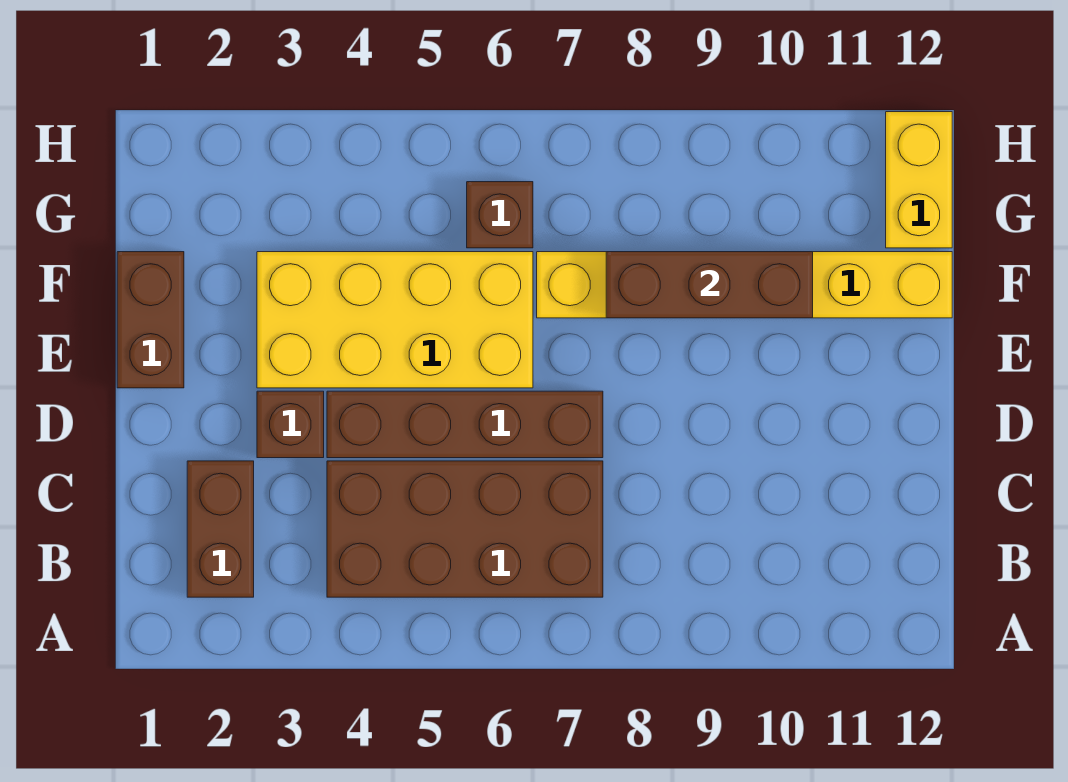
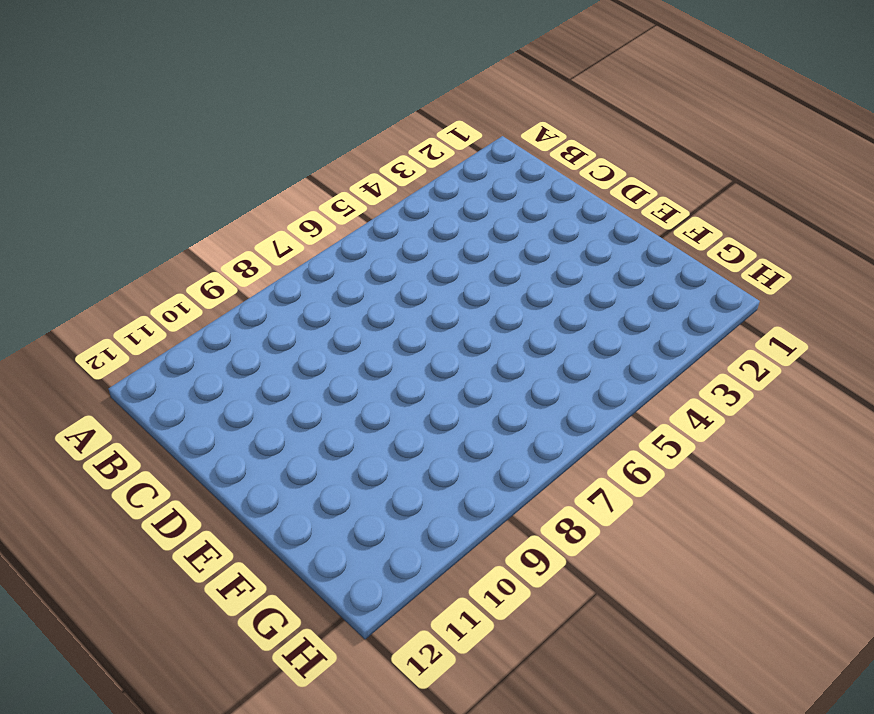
none -> brown brick B2:C2 level 1
none -> brown brick B4:C7 level 1

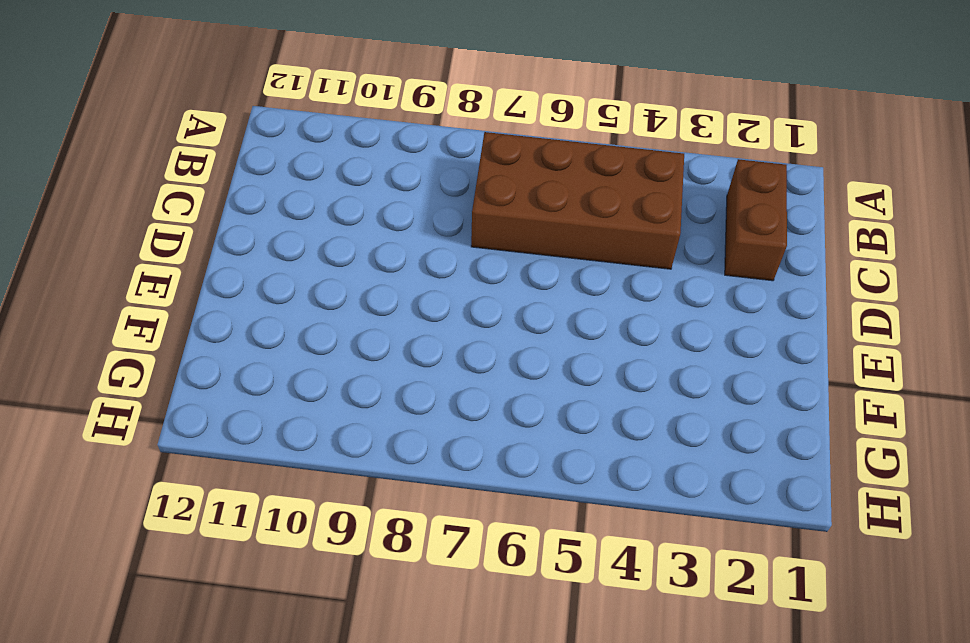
none -> brown brick D3 level 1
none -> brown brick D4:D7 level 1

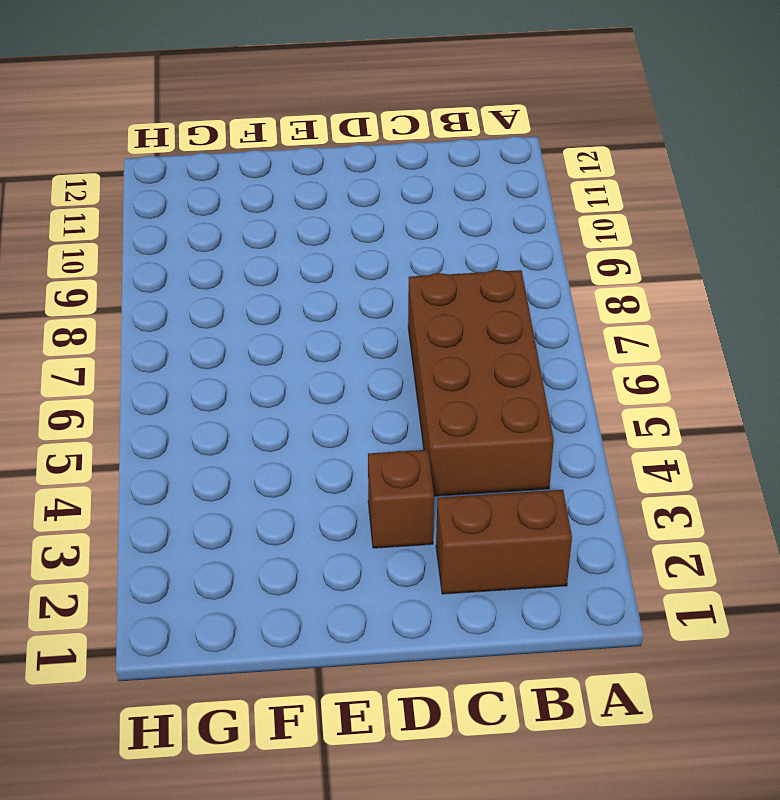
none -> brown brick D4:D7 level 1
none -> brown brick E1:F1 level 1

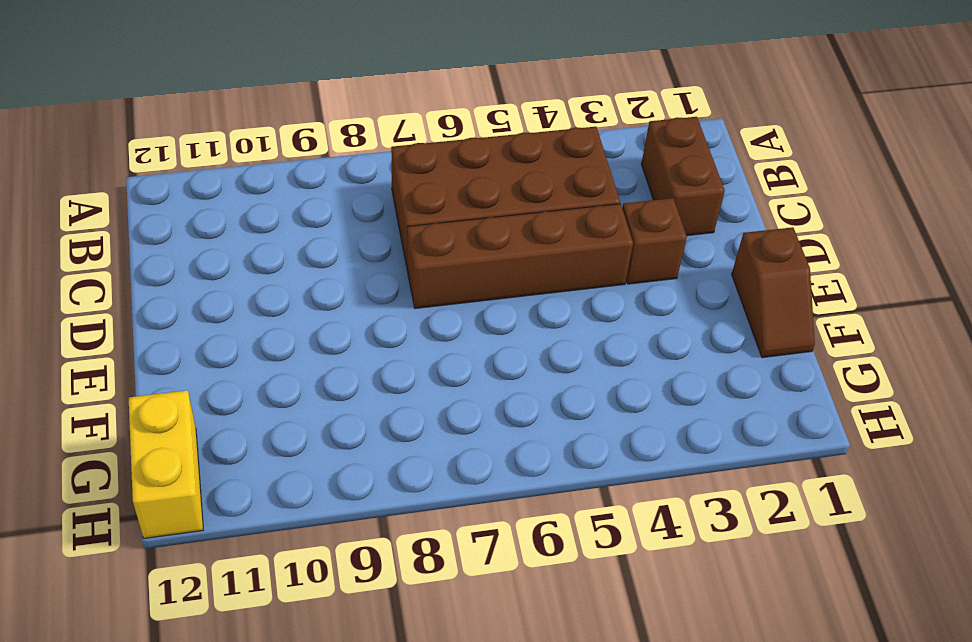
brown slope E1:F1 level 1 top E -> brown brick E1:F1 level 1
none -> yellow brick E3:F6 level 1
none -> yellow brick F7:F12 level 1

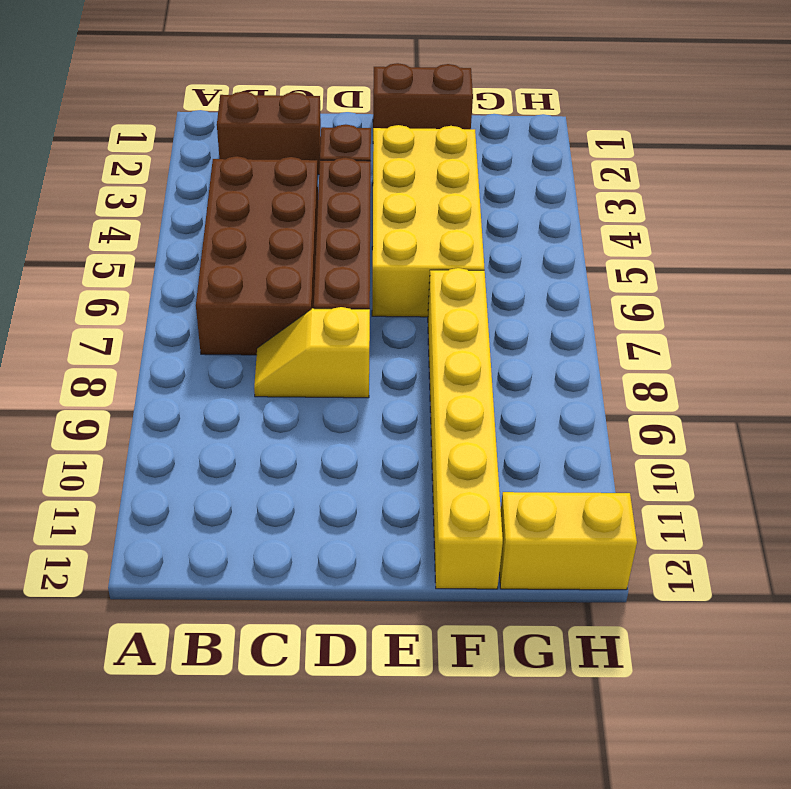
yellow slope C8:D8 level 1 top D -> none
none -> brown brick G6 level 1
none -> brown brick F8:F10 level 2

